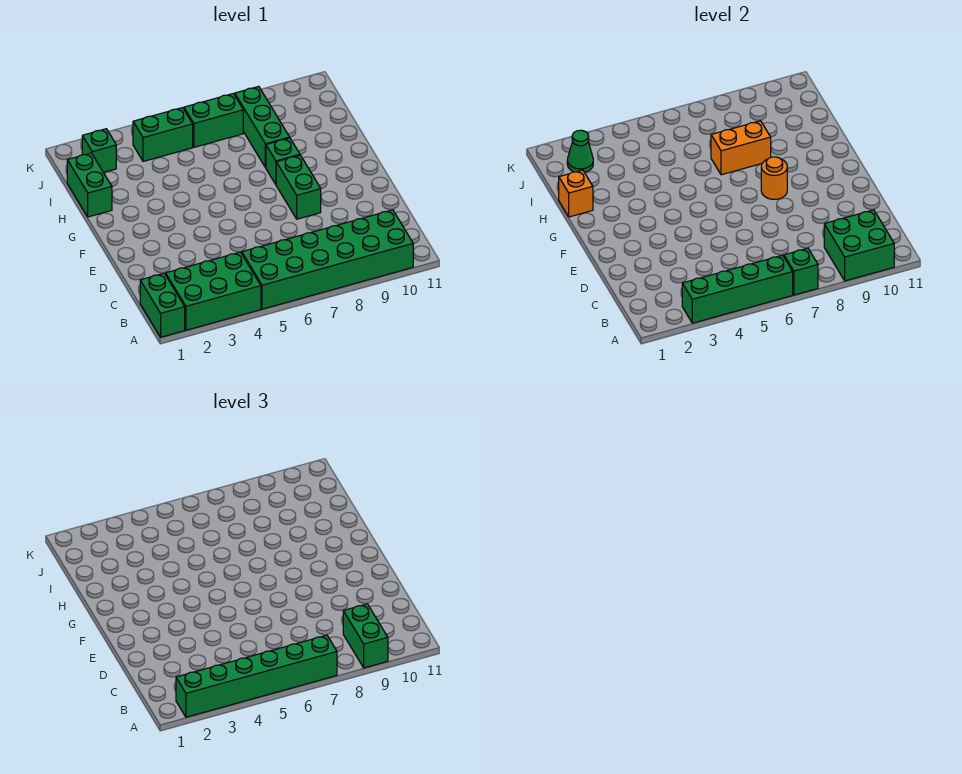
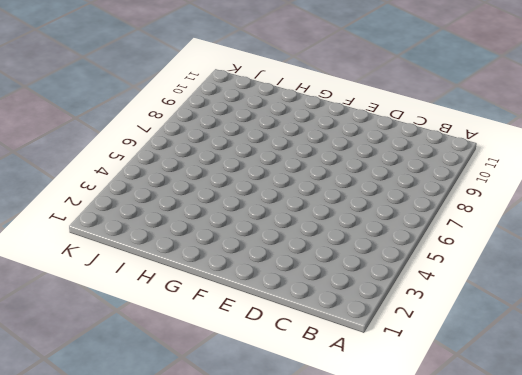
none -> green brick A1:B1 level 1
none -> green brick A2:B4 level 1
none -> green brick A5:B10 level 1

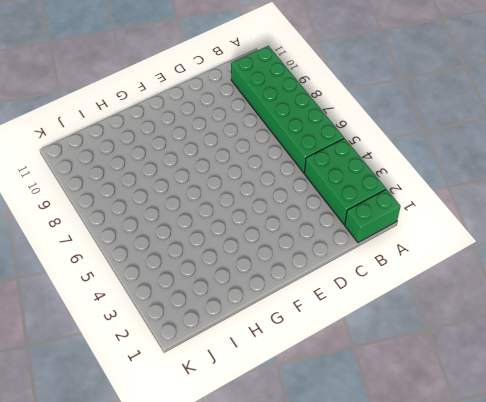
none -> green brick E8:F8 level 1
none -> green brick G8 level 1
none -> green brick H1:I1 level 1

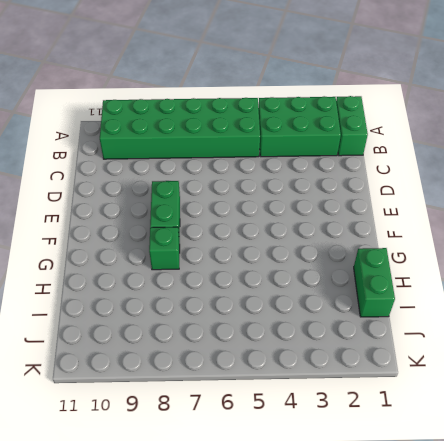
none -> green brick H8:J8 level 1
none -> green brick J2 level 1
none -> green brick J4:J5 level 1

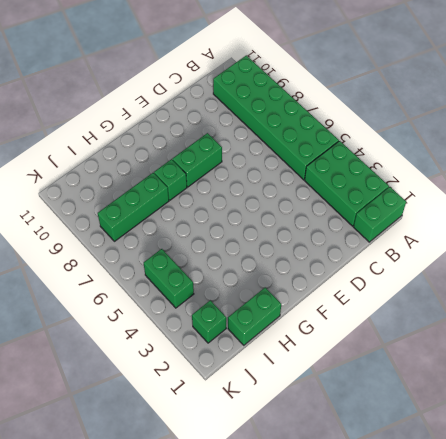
none -> green brick J6:J7 level 1
none -> green brick A3:A6 level 2
none -> green brick A7 level 2

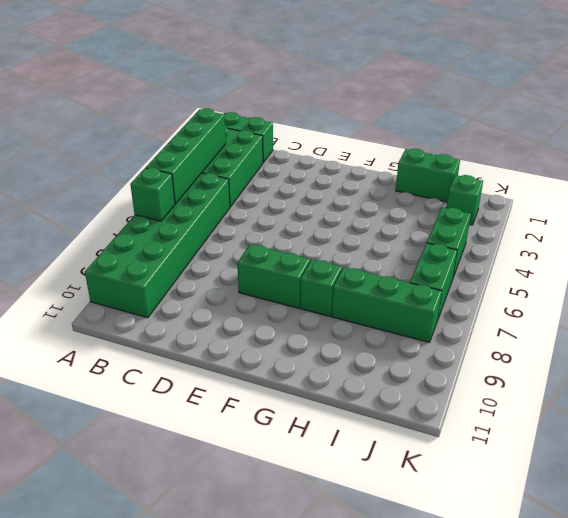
none -> green brick A9:B10 level 2
none -> orange round brick F8 level 2
none -> orange brick H1 level 2

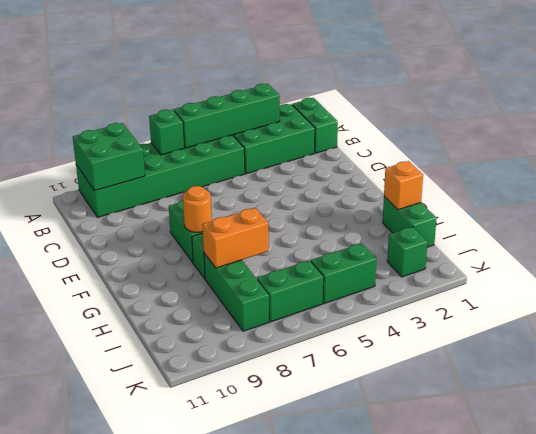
none -> green cone J2 level 2
none -> green brick A2:A7 level 3
none -> green brick A9:B9 level 3

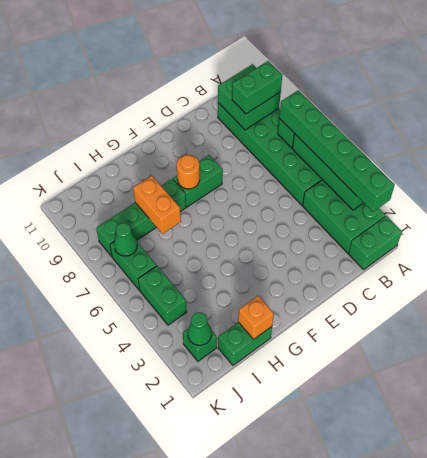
green cone J7 level 2 -> none

